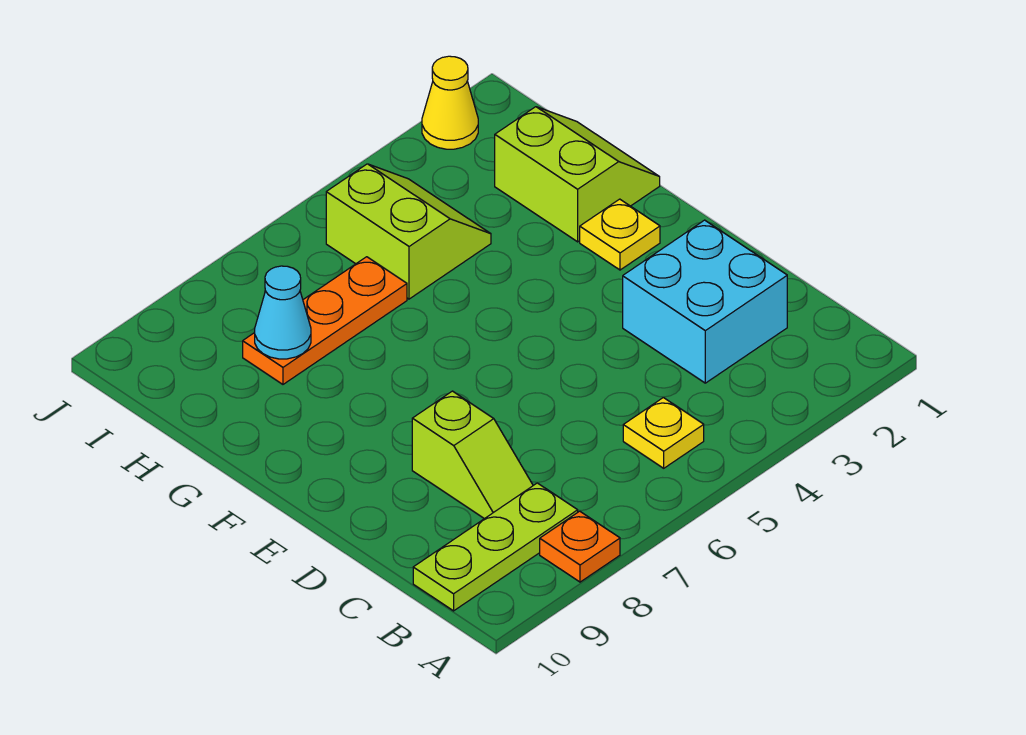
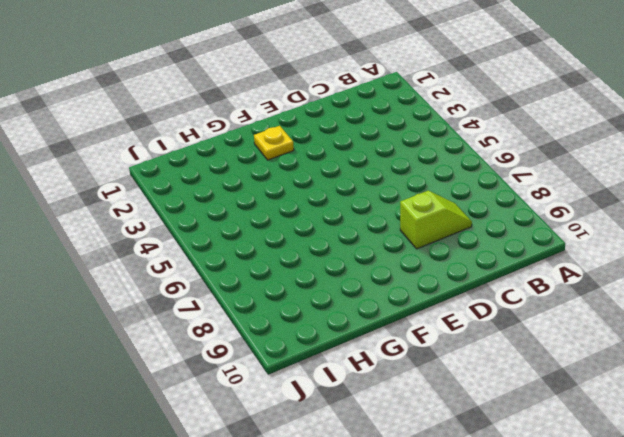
none -> orange plate A8 level 1
none -> yellow plate B5 level 1

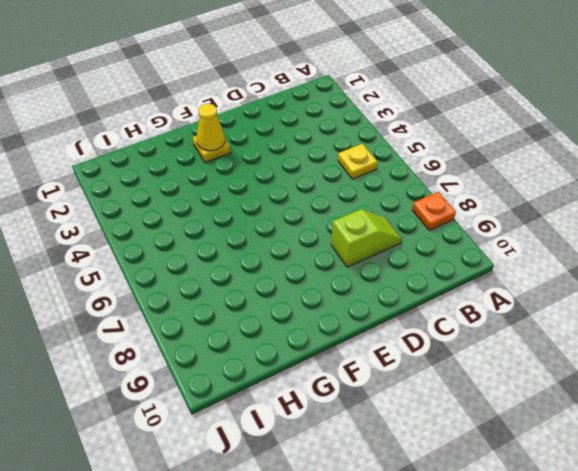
yellow cone F2 level 2 -> yellow cone J2 level 1
none -> lime plate B8:B10 level 1
none -> cyan brick C2:D3 level 1

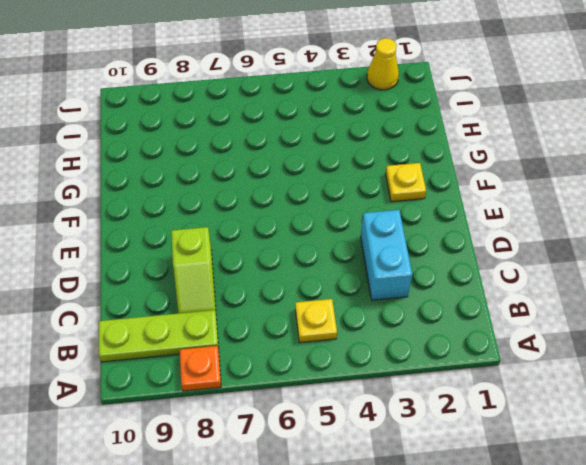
cyan brick C3:D3 level 1 -> cyan brick C2:D3 level 1
none -> lime slope G1:H2 level 1 top 2
none -> lime slope H4:I5 level 1 top 5

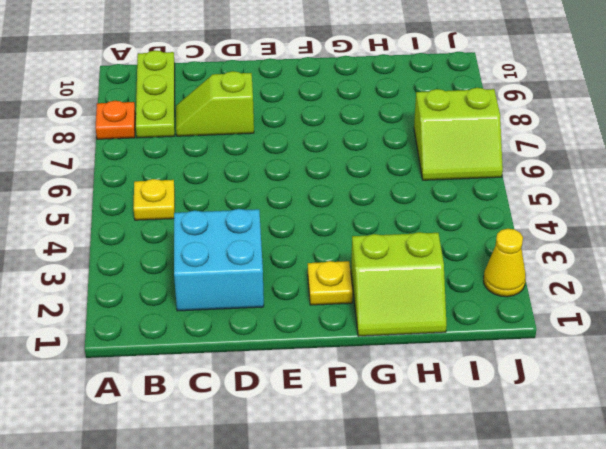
lime slope I6:J7 level 1 top 7 -> lime slope H4:I5 level 1 top 5
none -> orange plate H6:H8 level 1
none -> cyan cone H8 level 2

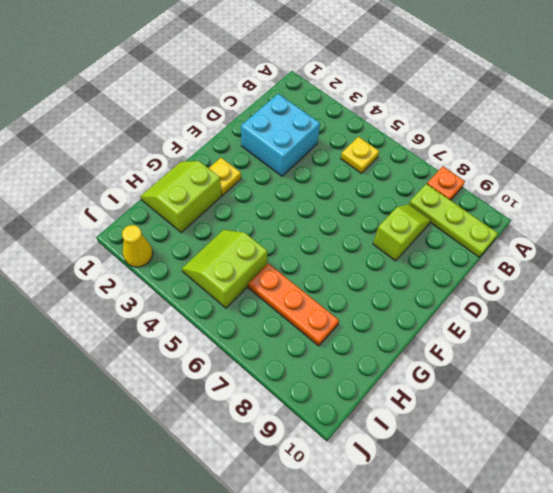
none -> cyan cone H8 level 2

